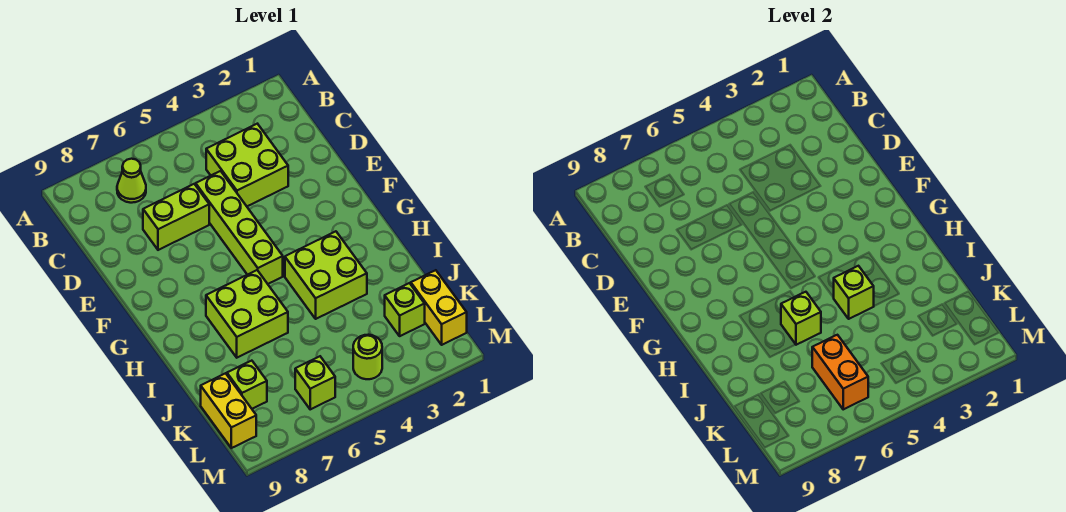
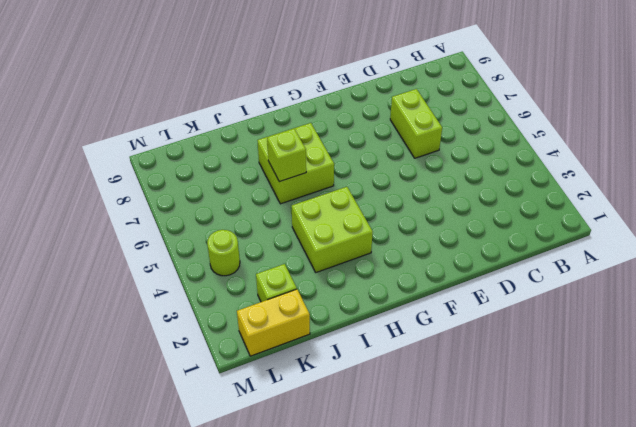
none -> lime cone B7 level 1
none -> lime brick C3:D4 level 1
none -> lime brick D5:G5 level 1

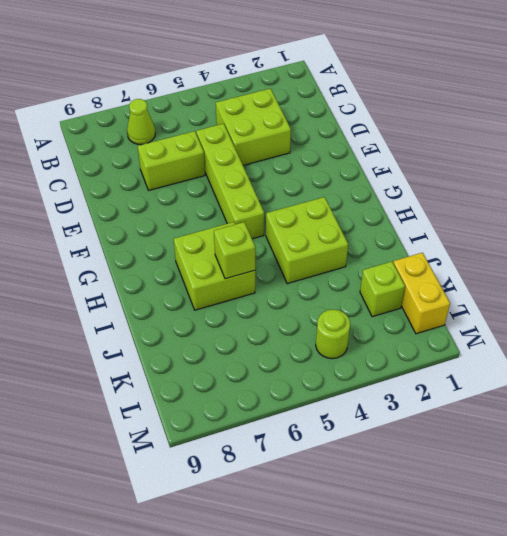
none -> lime brick K8 level 1
none -> yellow brick K9:L9 level 1
none -> lime brick L6 level 1

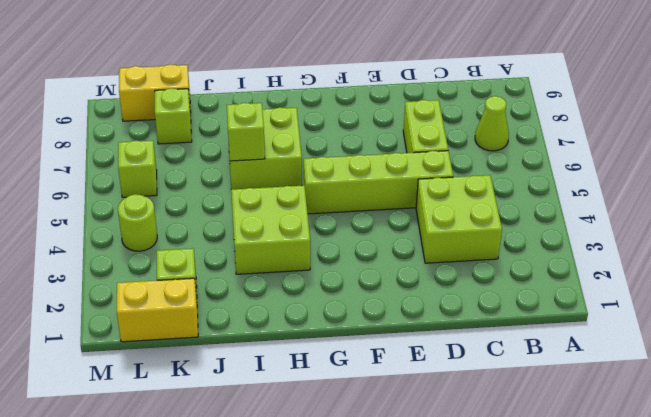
none -> lime brick I4 level 2
none -> orange brick K6:L6 level 2

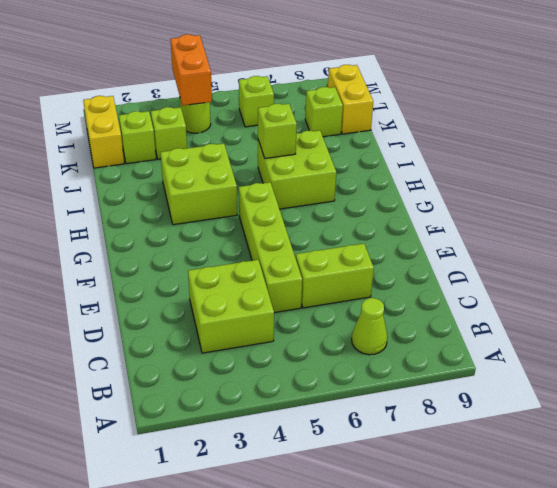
lime brick K3 level 1 -> lime brick I4 level 2
orange brick L4:M4 level 2 -> orange brick K6:L6 level 2

